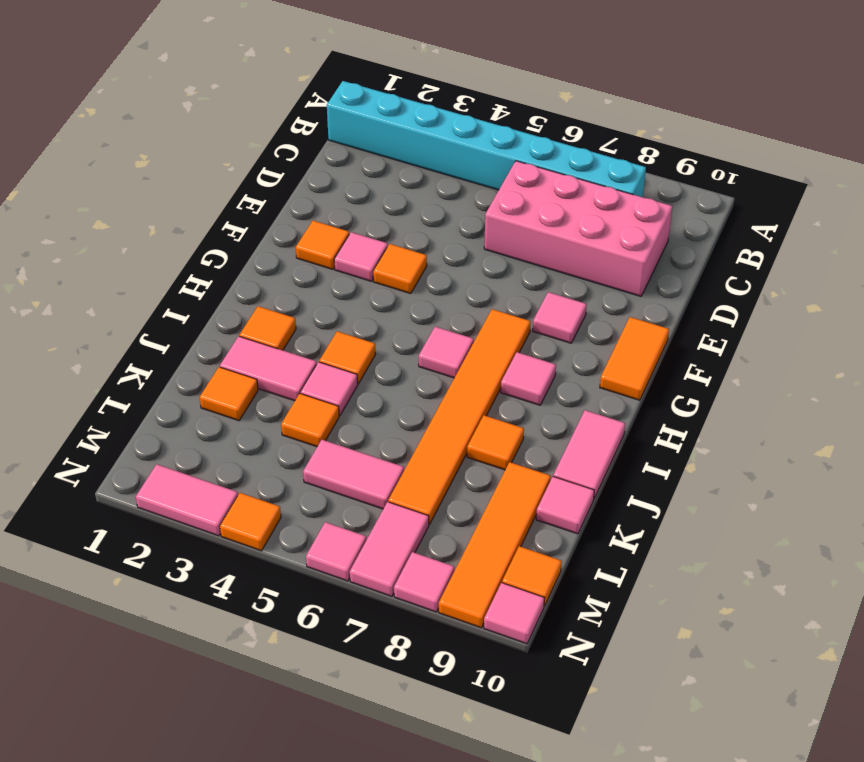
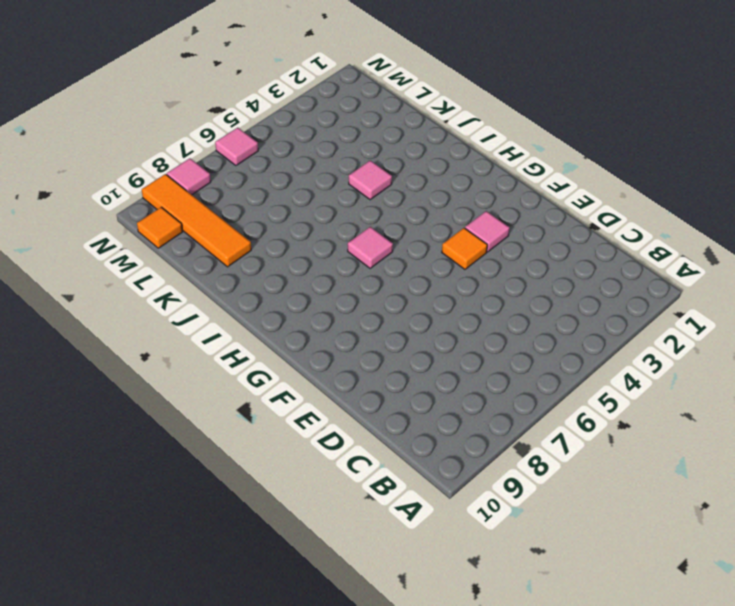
none -> cyan brick B1:B8 level 1
none -> pink brick C6:D9 level 1
none -> orange tile F2 level 1

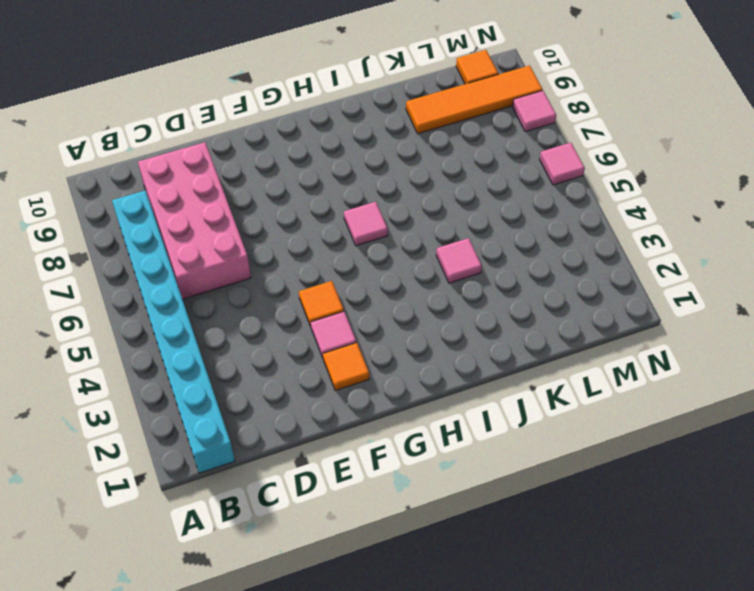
none -> pink tile F8 level 1
none -> orange tile F10:G10 level 1
none -> orange tile G7:L7 level 1

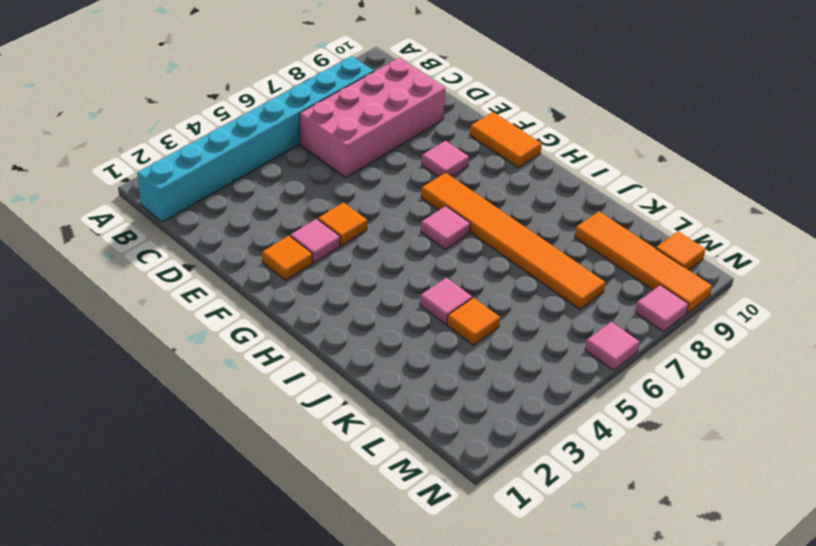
none -> pink tile H8 level 1
none -> orange tile I2 level 1
none -> orange tile I4 level 1

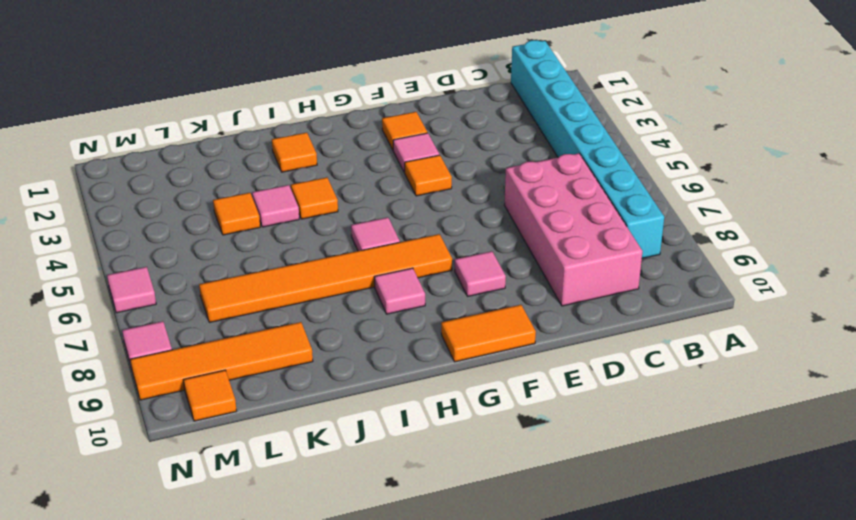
none -> pink tile I10:J10 level 1
none -> pink tile J2:J3 level 1
none -> orange tile J8 level 1

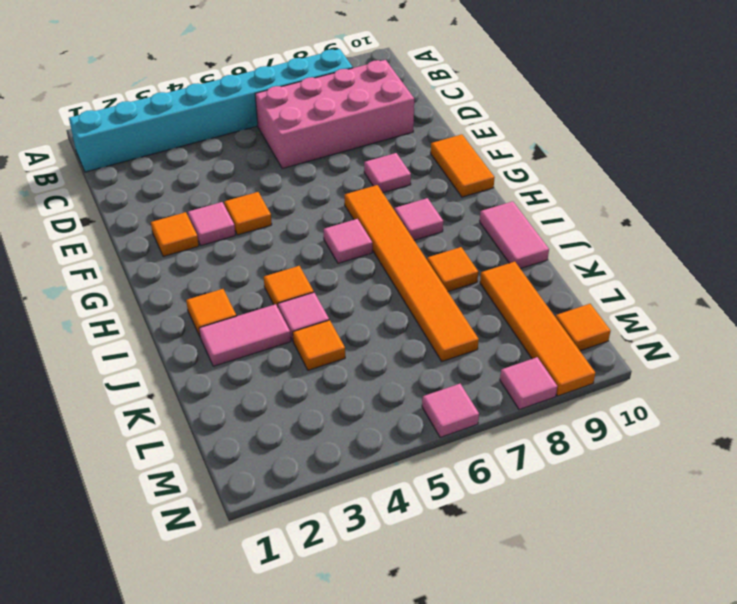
none -> orange tile K2 level 1
none -> pink tile K10 level 1
none -> pink tile L5:L6 level 1

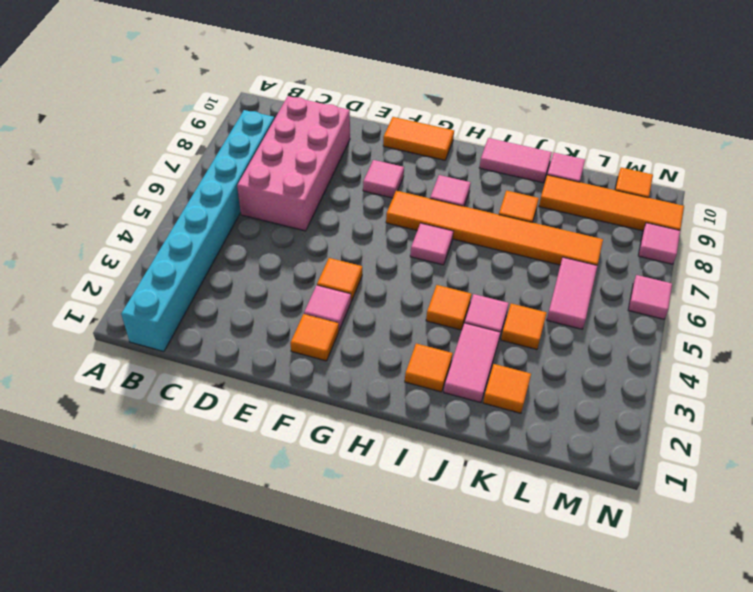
none -> pink tile M7:N7 level 1
none -> pink tile N2:N3 level 1
none -> orange tile N4 level 1

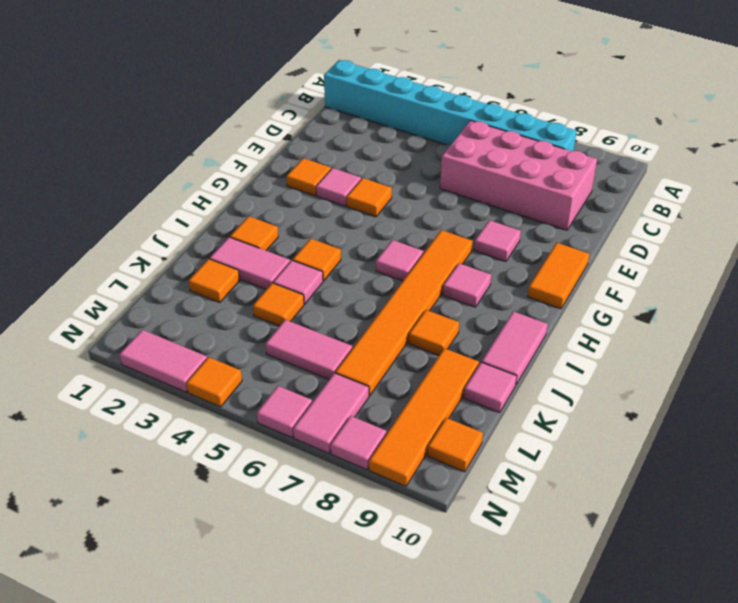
none -> pink tile N10 level 1

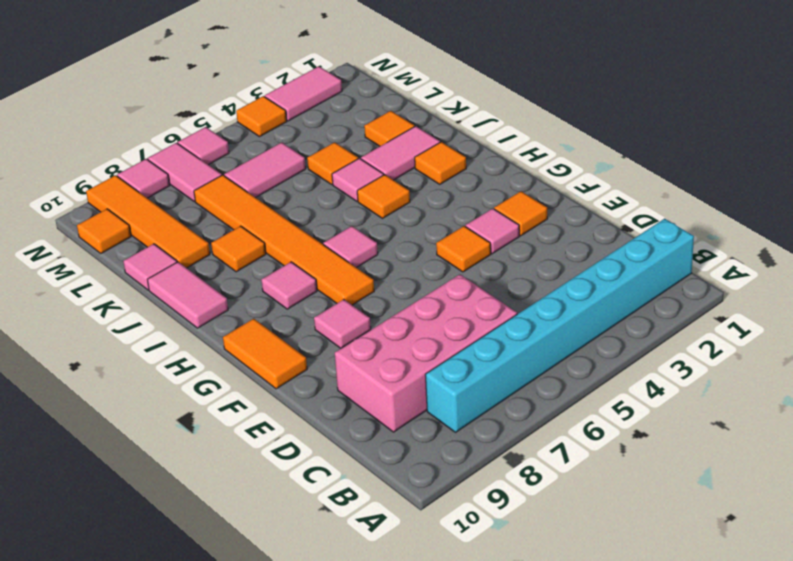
none -> pink tile N10 level 1

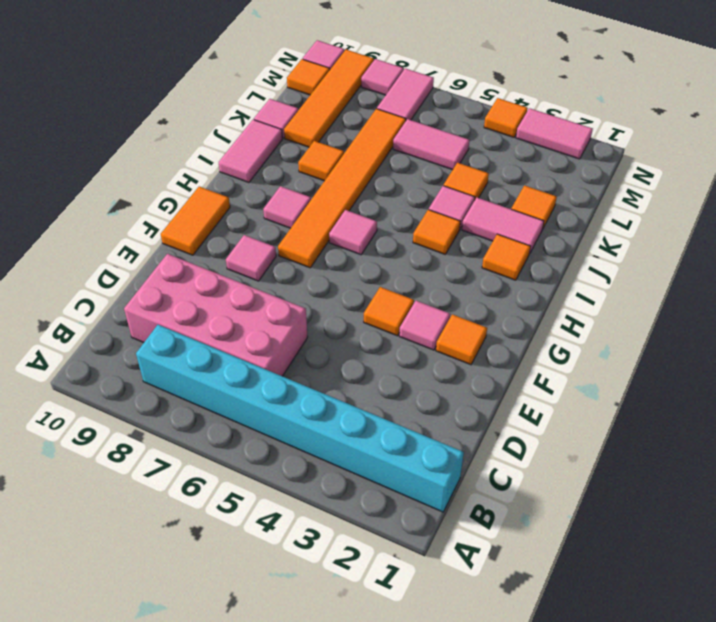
none -> pink tile N6 level 1

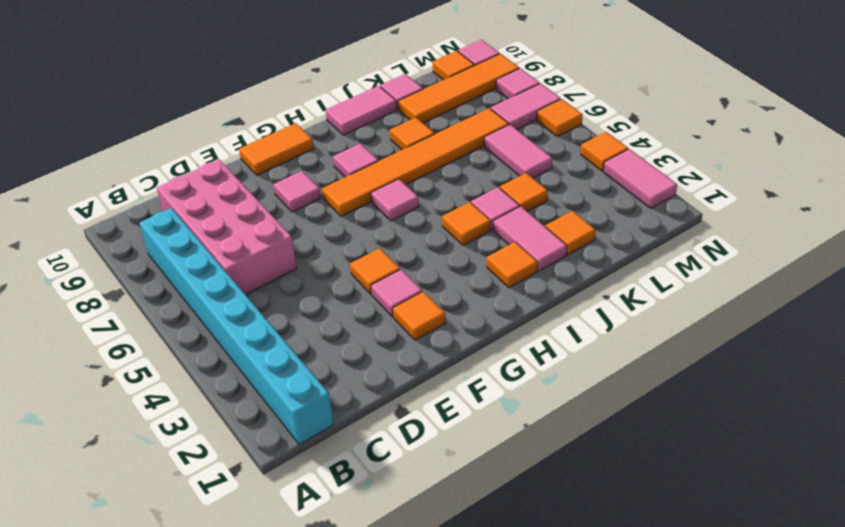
orange tile N6 level 1 -> pink tile N6 level 1

